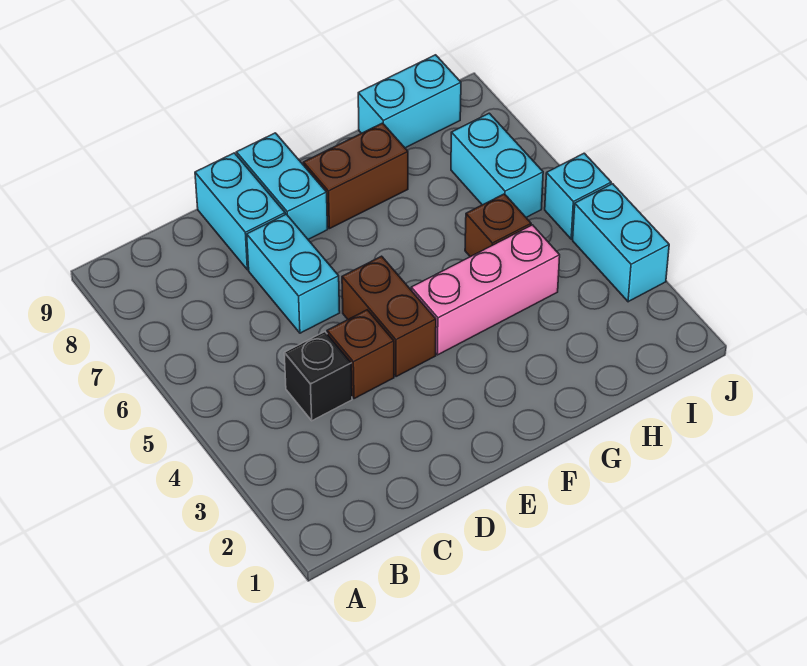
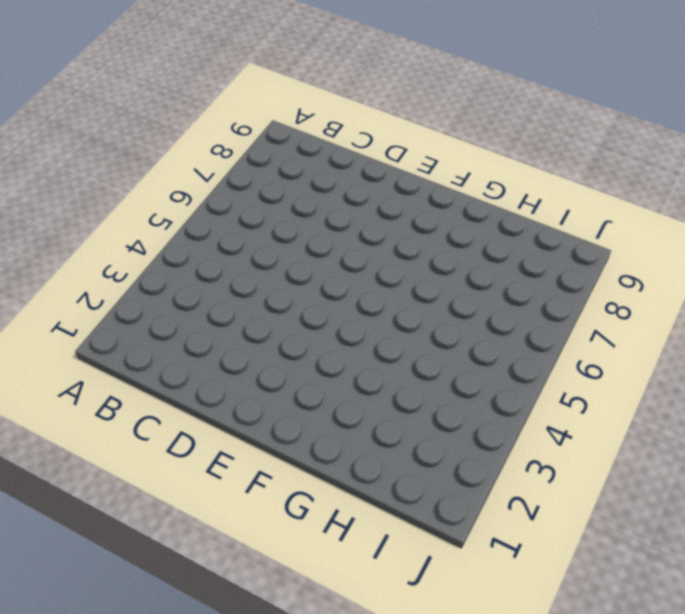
none -> black brick C4 level 1
none -> brown brick D4 level 1
none -> cyan brick D6:D7 level 1

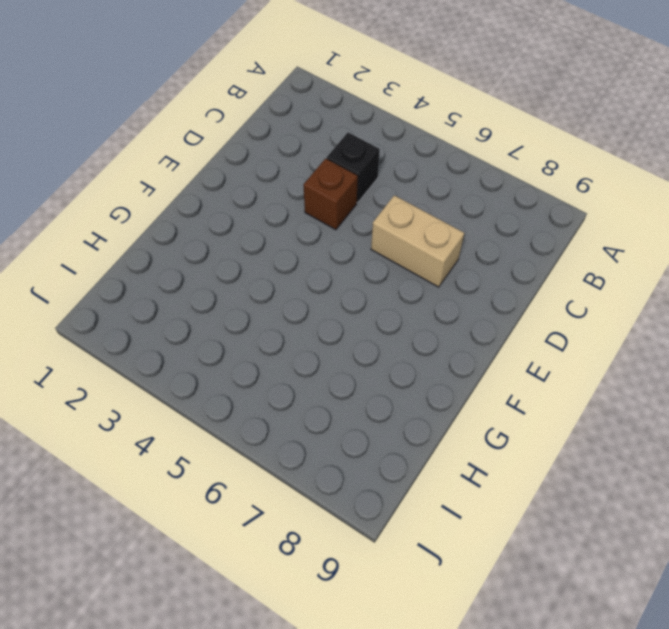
tan brick D6:D7 level 1 -> cyan brick D6:D7 level 1
none -> cyan brick D8:D9 level 1
none -> brown brick E4:E5 level 1
none -> cyan brick E8:E9 level 1

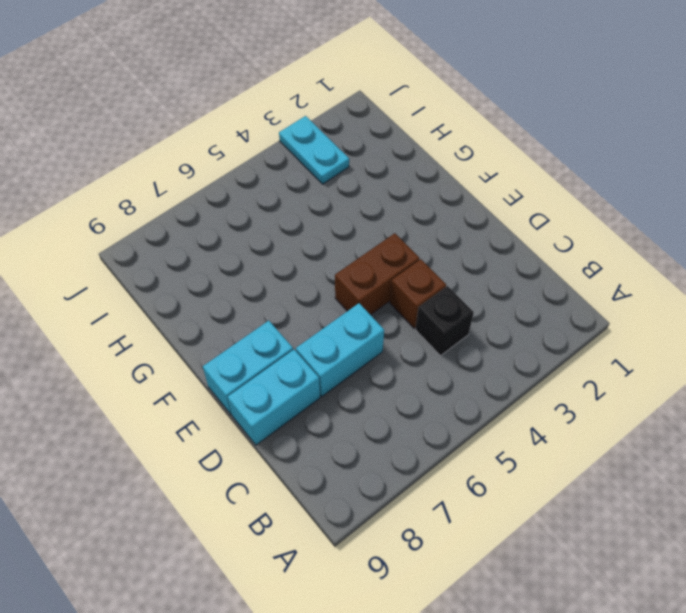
cyan plate I3:J3 level 1 -> cyan brick J3:J4 level 1
none -> pink brick F4:H4 level 1
none -> brown brick F8:G8 level 1
none -> brown brick H5 level 1

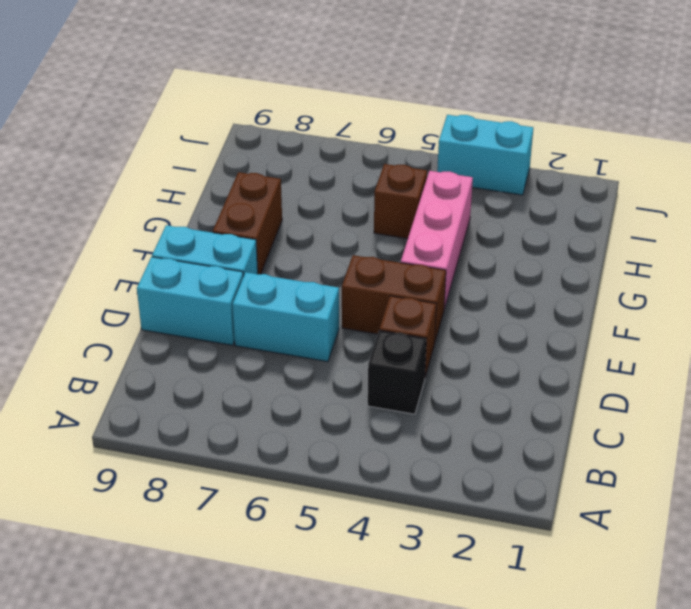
none -> cyan brick H9:I9 level 1
none -> cyan brick I6:I7 level 1
none -> cyan brick J5 level 1

